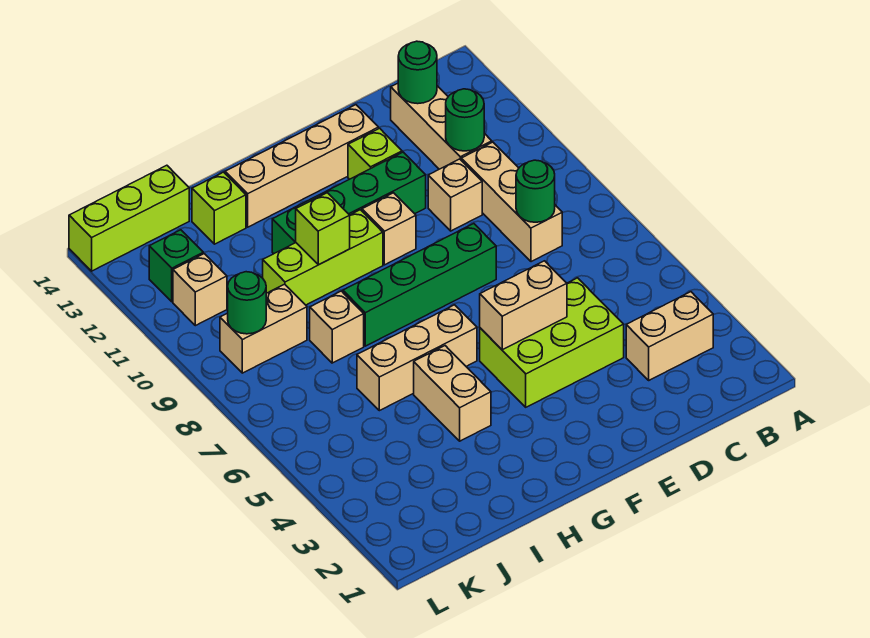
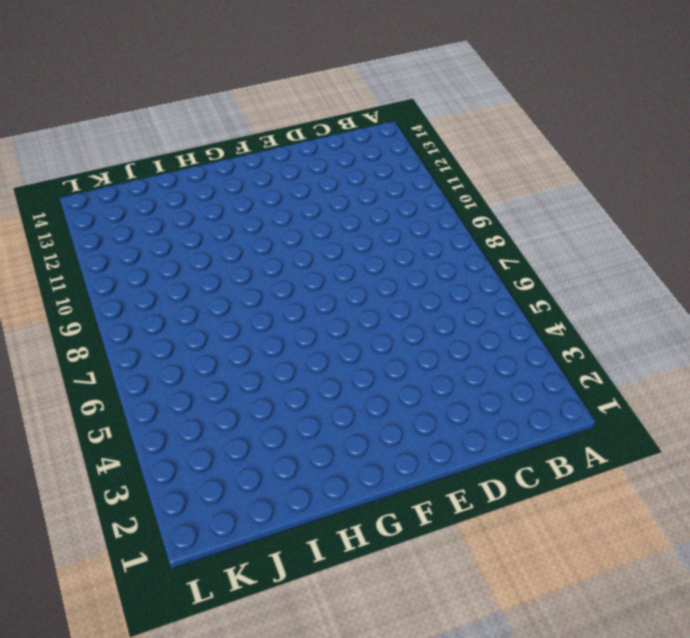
none -> tan brick B3:C3 level 1
none -> tan brick C8:C10 level 1
none -> tan brick C11:C13 level 1

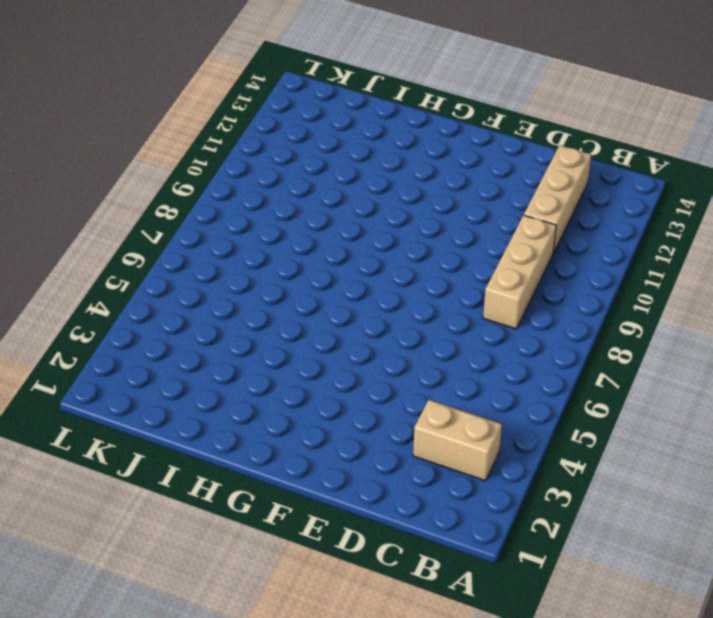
none -> lime brick D4:F5 level 1
none -> tan brick D10 level 1
none -> green brick E8:H8 level 1

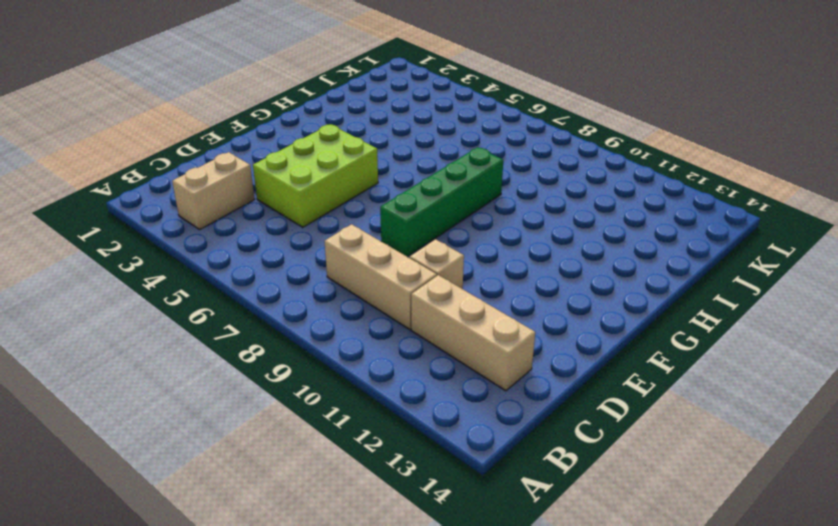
none -> green brick E11:H11 level 1
none -> lime brick E12 level 1
none -> tan brick E13:H13 level 1

